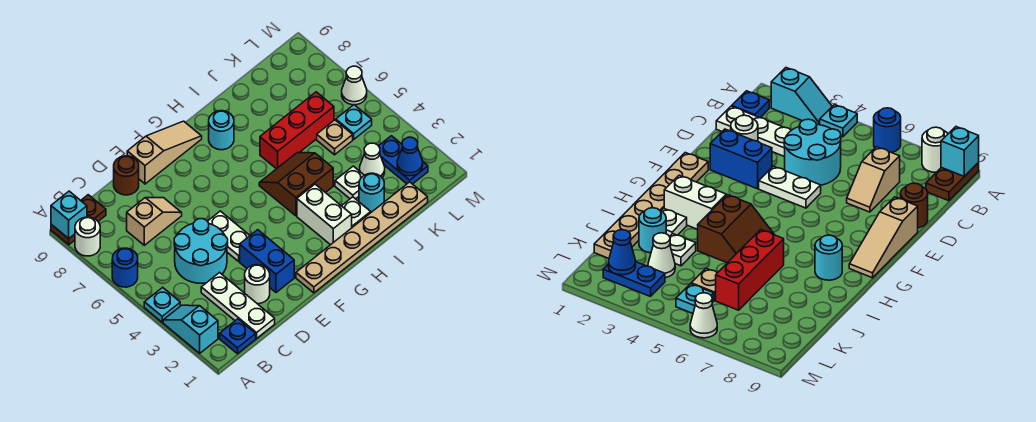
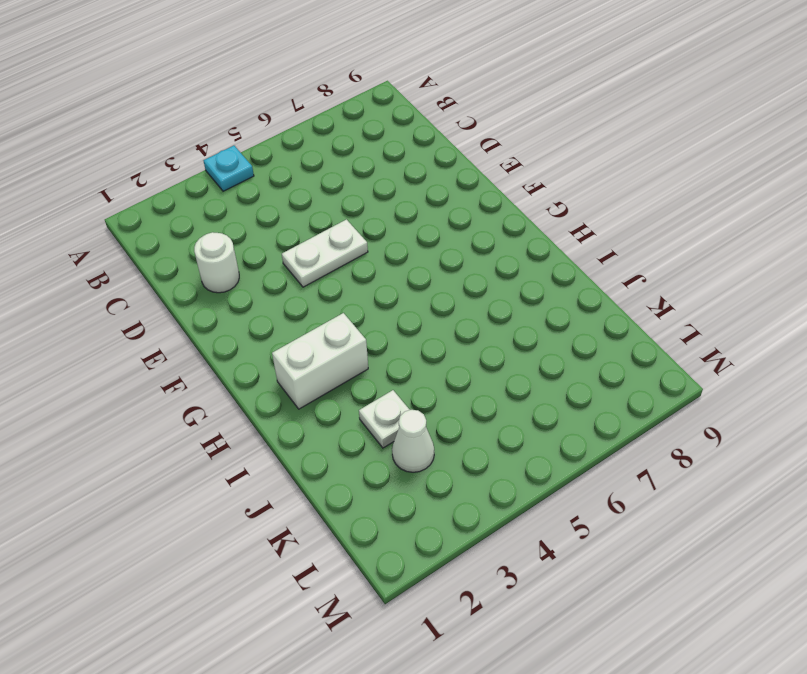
none -> cyan slope A2:A3 level 1 top 2
none -> blue round brick A6 level 1
none -> white round brick A8 level 1

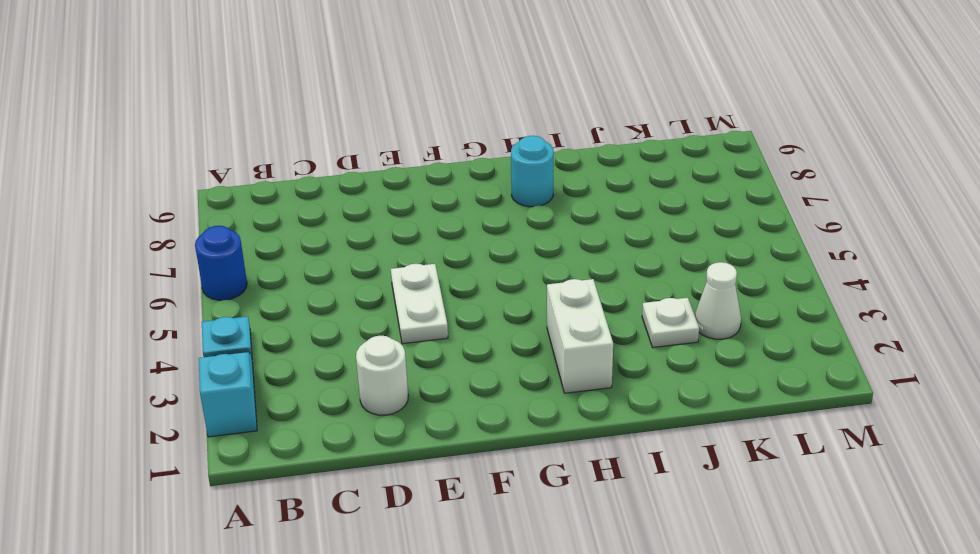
none -> white round brick A8 level 1
none -> brown plate A9:B9 level 1
none -> blue plate B1 level 1

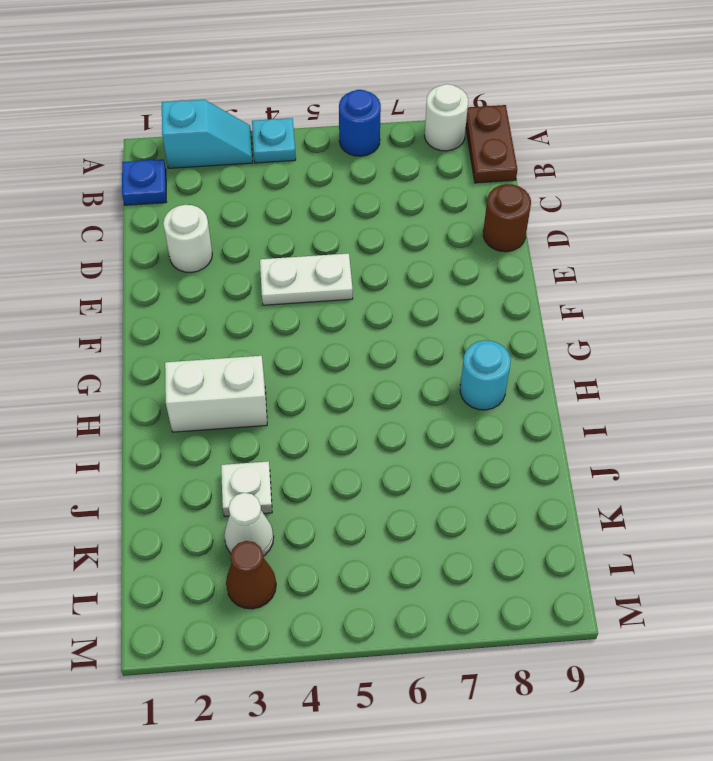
brown cone L3 level 1 -> blue plate L2:L3 level 1
none -> white plate C1:C3 level 1
none -> cyan round brick C4:D5 level 1
none -> tan slope C7:D7 level 1 top C

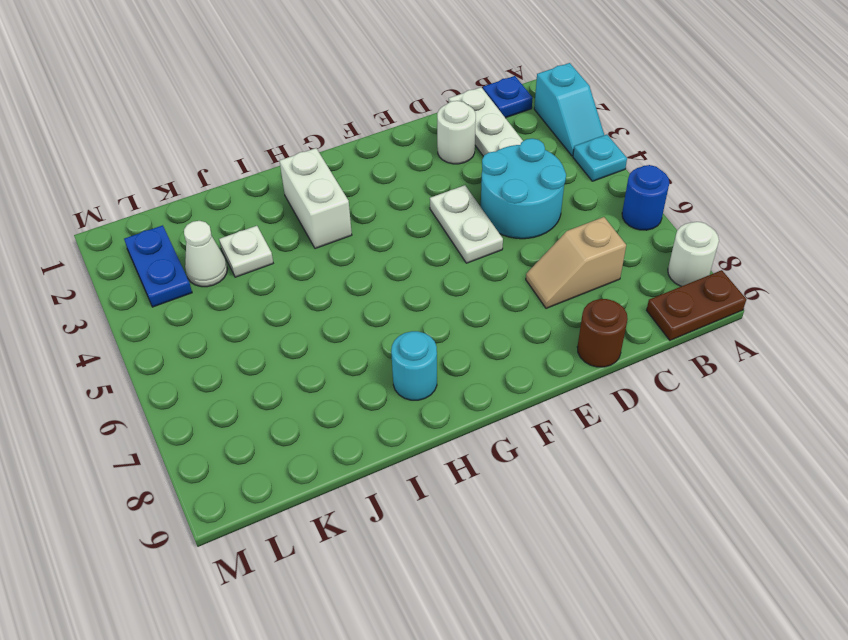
none -> blue brick E2:E3 level 1
none -> tan slope E9:G9 level 1 top E
none -> tan plate F1:K1 level 1

